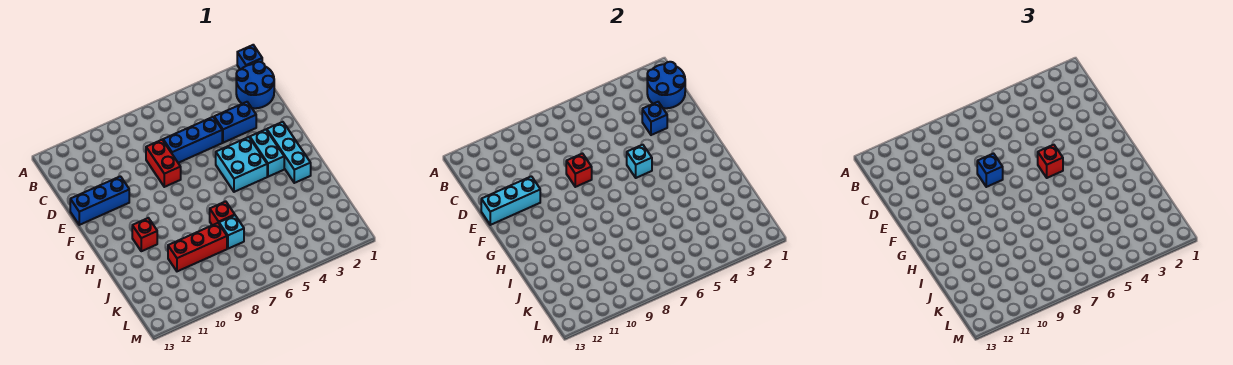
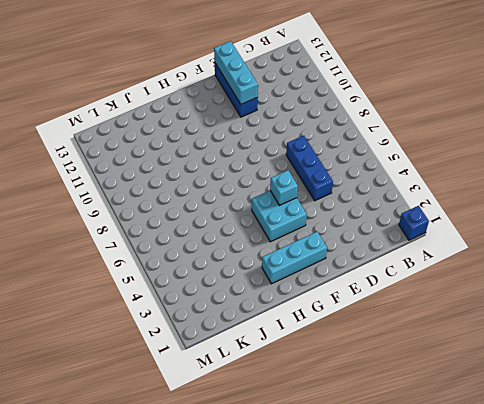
none -> blue round brick B1:C2 level 1
none -> blue brick D3:D4 level 1
none -> red brick D8:E8 level 1

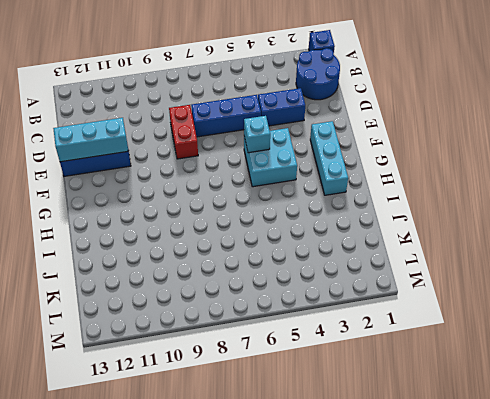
none -> cyan brick F3:G3 level 1
none -> red brick H11 level 1
none -> red brick I7 level 1

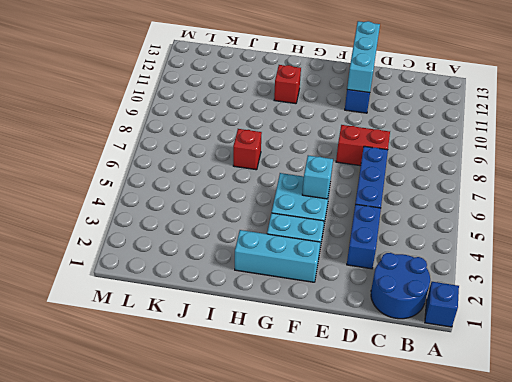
none -> cyan brick J7 level 1
none -> red brick J8:J10 level 1
none -> blue round brick B1:C2 level 2

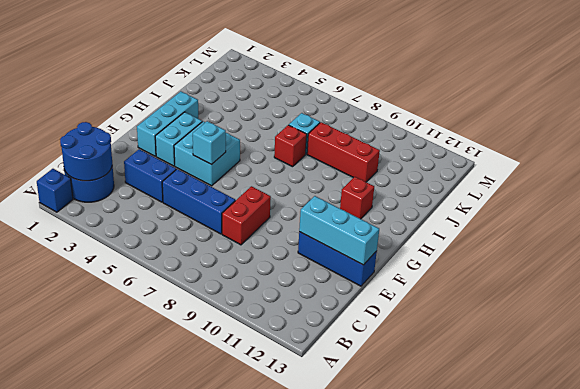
none -> blue brick D3 level 2
none -> red brick E8 level 2
none -> blue brick E8 level 3

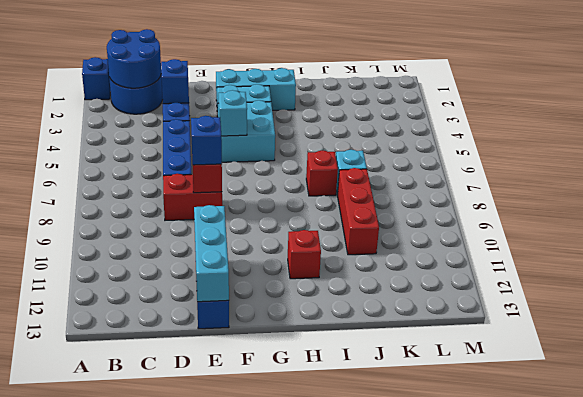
none -> red brick F5 level 3

